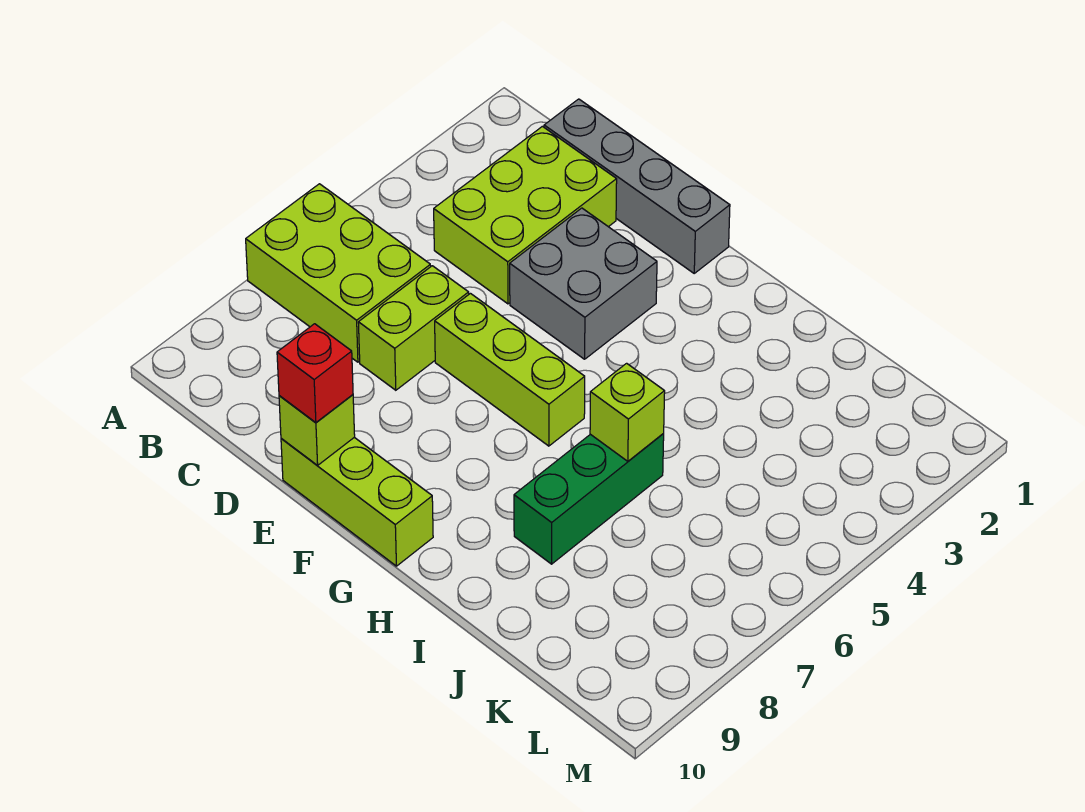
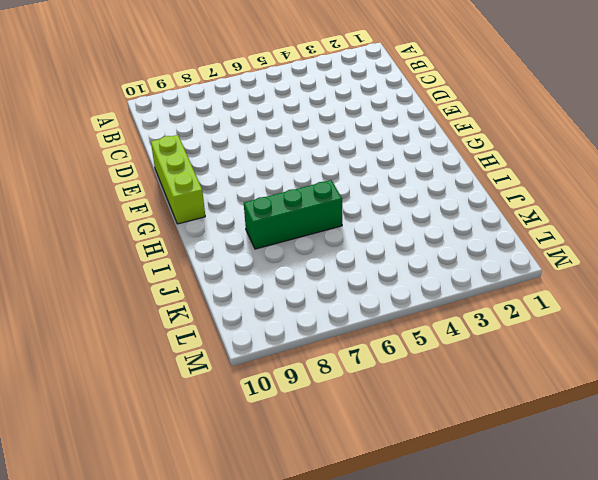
none -> lime brick A6:C7 level 1
none -> grey brick C1:F1 level 1

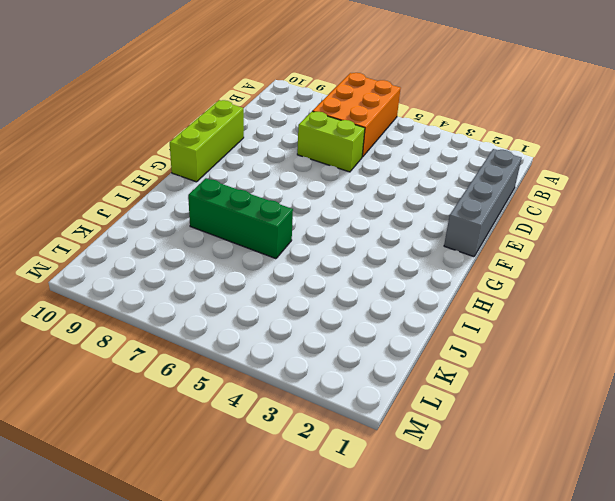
orange brick A6:C7 level 1 -> lime brick A6:C7 level 1
none -> lime brick C2:D4 level 1
none -> grey brick E3:F4 level 1

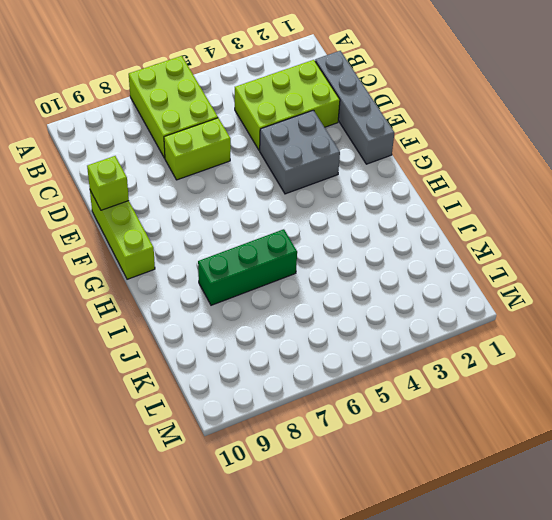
none -> lime brick E6:G6 level 1
none -> lime brick I6 level 2

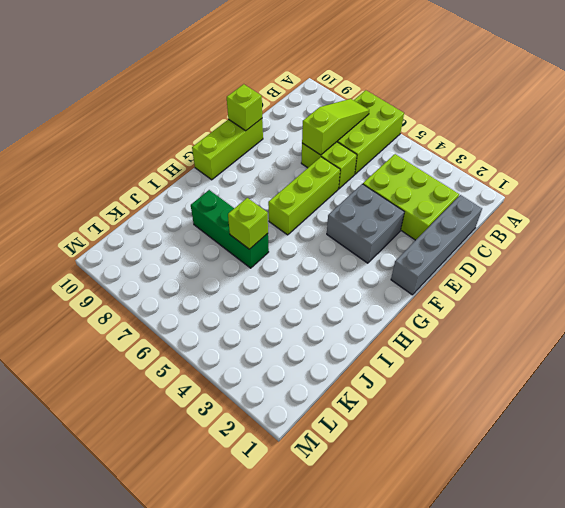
lime slope B7:D7 level 2 top D -> none
none -> red brick E10 level 3

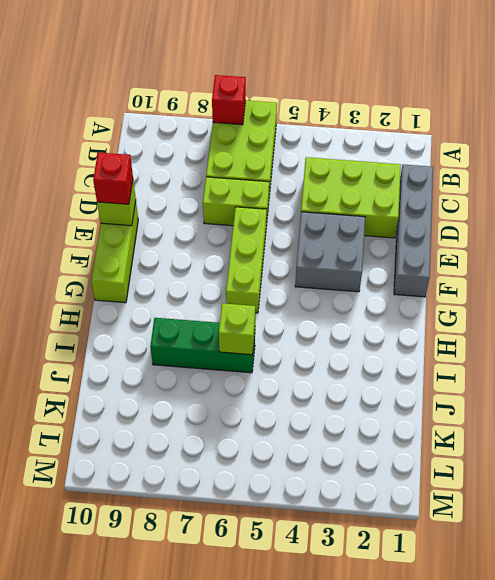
red brick A7 level 2 -> none

